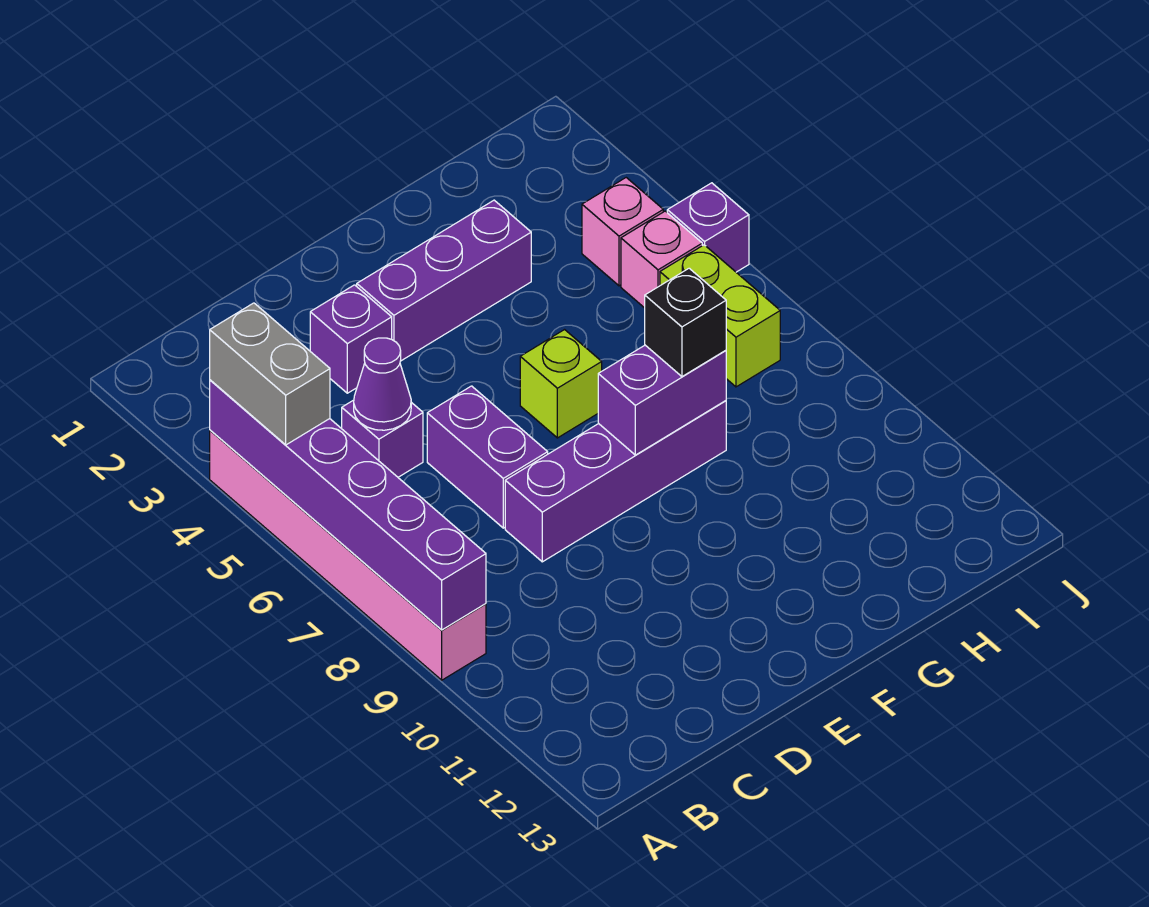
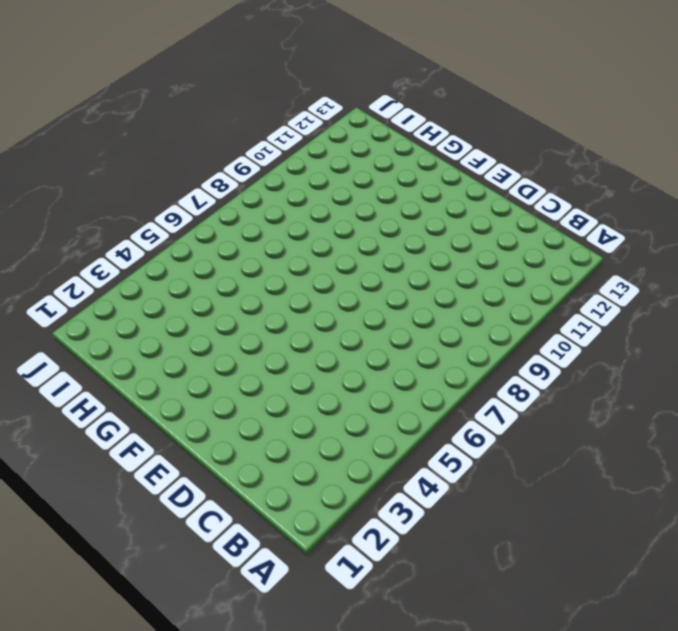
none -> pink brick A4:A9 level 1
none -> purple brick C5 level 1
none -> purple brick D3 level 1

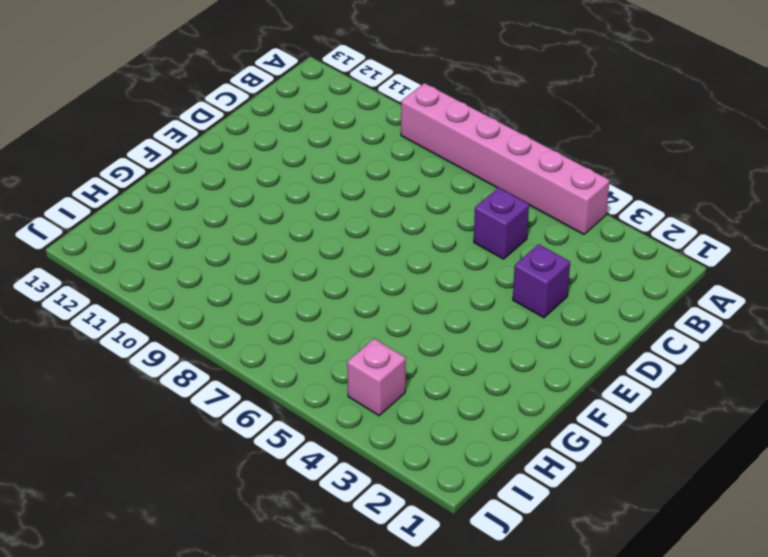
none -> purple brick D6:D7 level 1
none -> purple brick D8:G8 level 1
none -> purple brick E3:G3 level 1

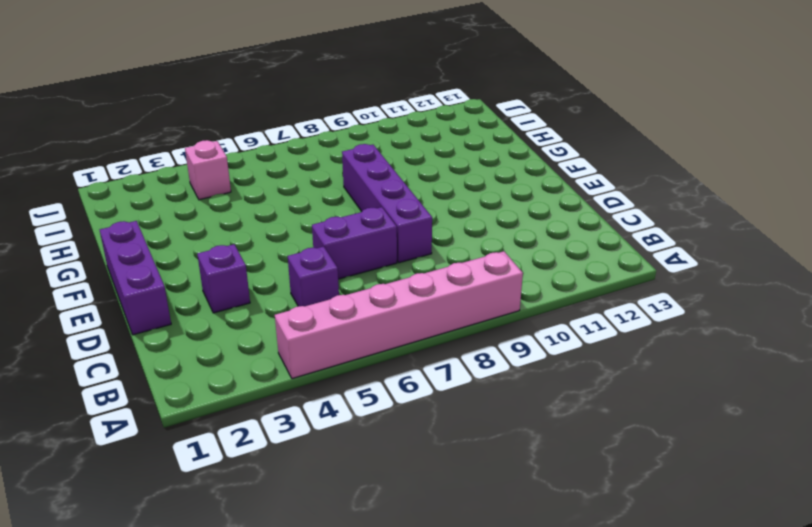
purple brick D1:F1 level 1 -> purple brick E3:G3 level 1
none -> lime brick F6 level 1
none -> pink brick I5 level 1
none -> lime brick I6:I7 level 1

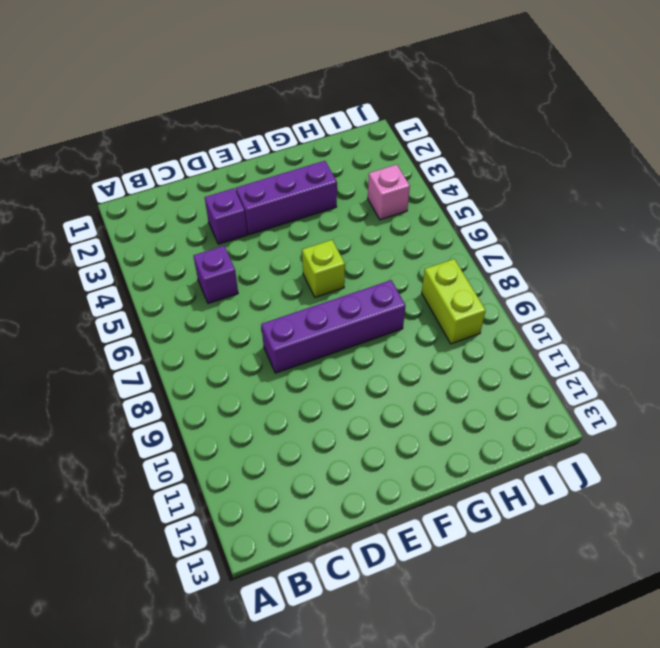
lime brick I8:I9 level 1 -> lime brick I6:I7 level 1
none -> pink brick A4:A9 level 1
none -> purple brick D6:D7 level 1
none -> pink brick I5 level 1

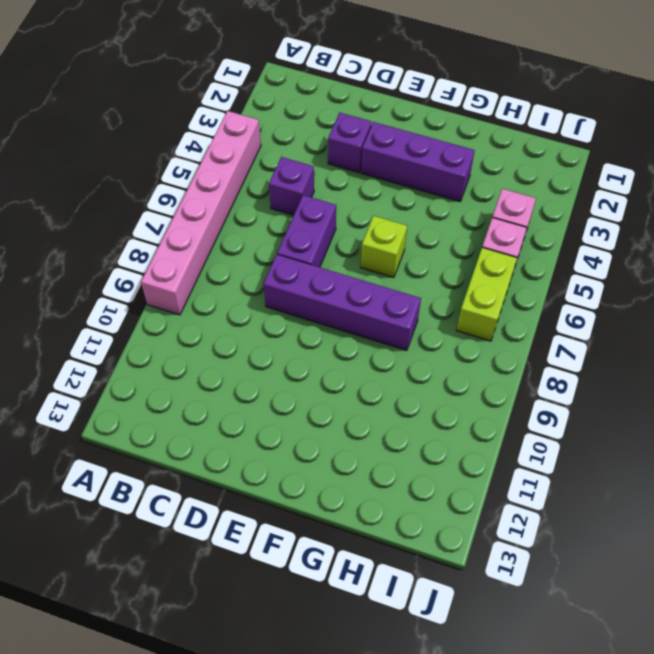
none -> purple brick J5 level 1
none -> purple brick A4:A9 level 2
none -> purple cone C5 level 2

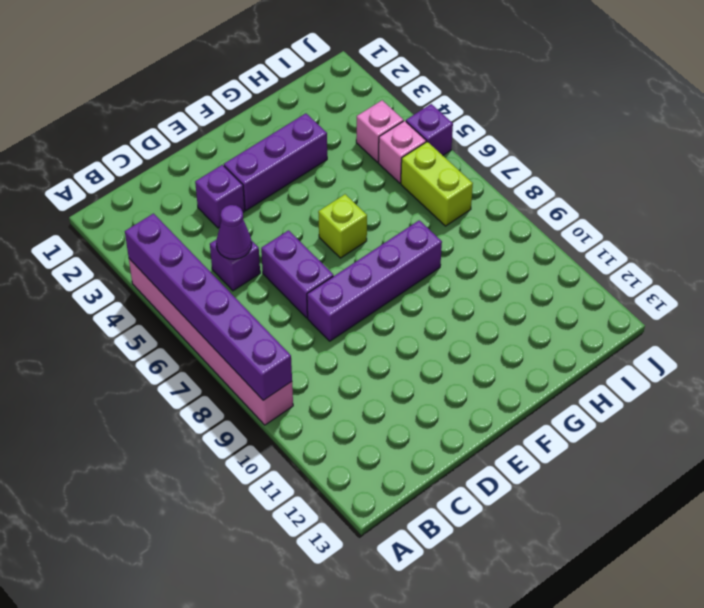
none -> purple brick F8:G8 level 2
none -> grey brick A4:A5 level 3
none -> black brick G8 level 3

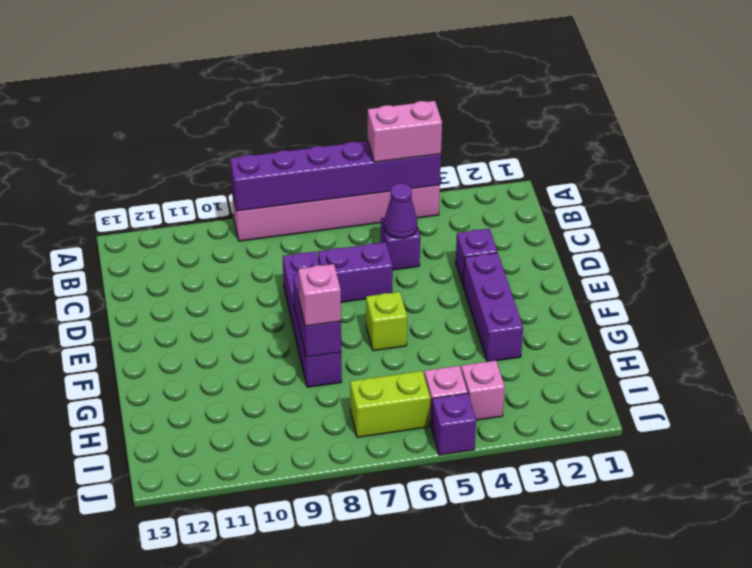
pink brick A4:A5 level 3 -> grey brick A4:A5 level 3
pink brick G8 level 3 -> black brick G8 level 3

